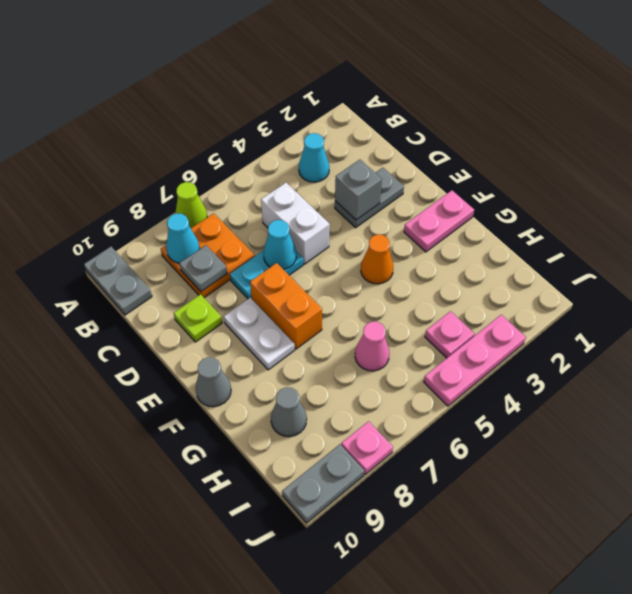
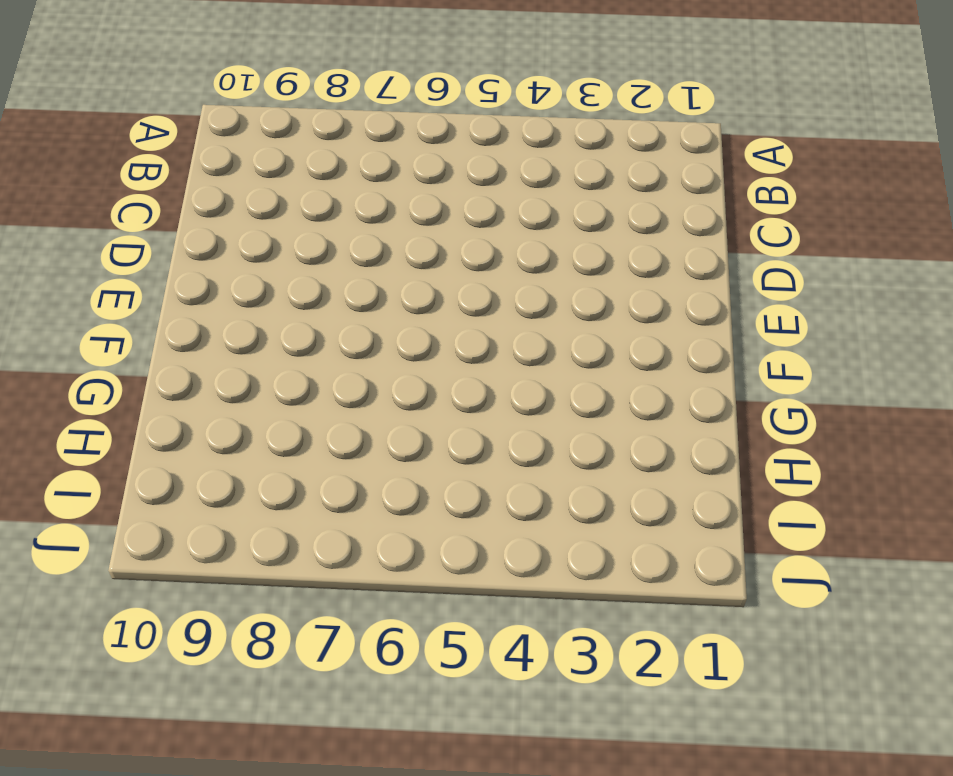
none -> lime cone A7 level 1
none -> grey plate A10:B10 level 1
none -> cyan cone B3 level 1

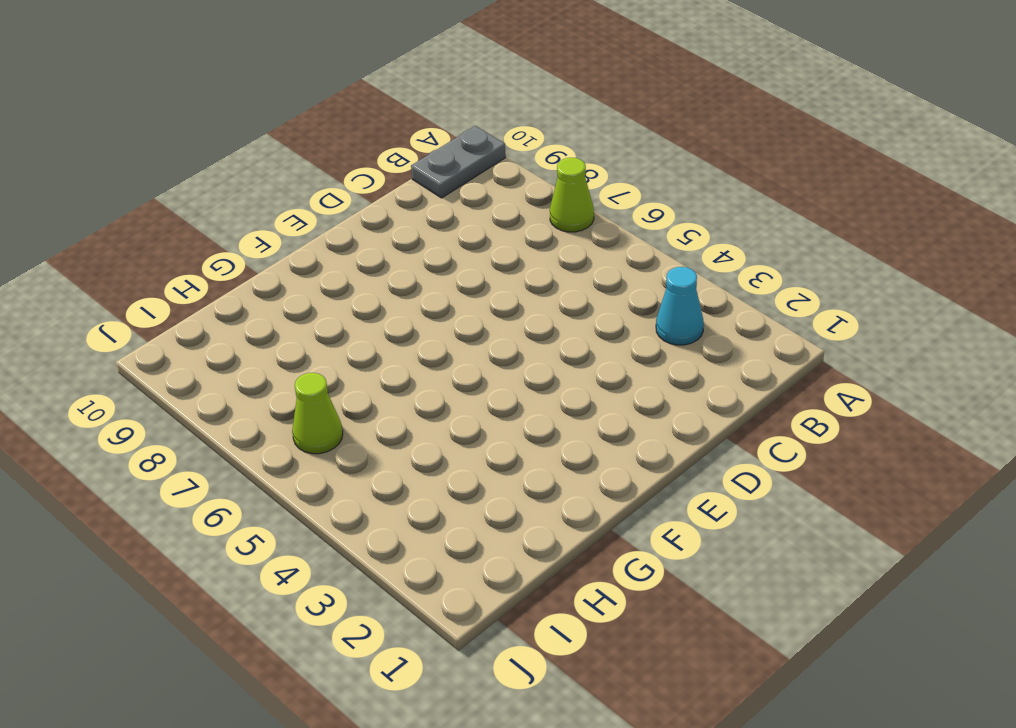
lime cone I6 level 1 -> none
none -> orange plate B7:C8 level 1
none -> white brick C5:D5 level 1
none -> grey plate D2:D3 level 1

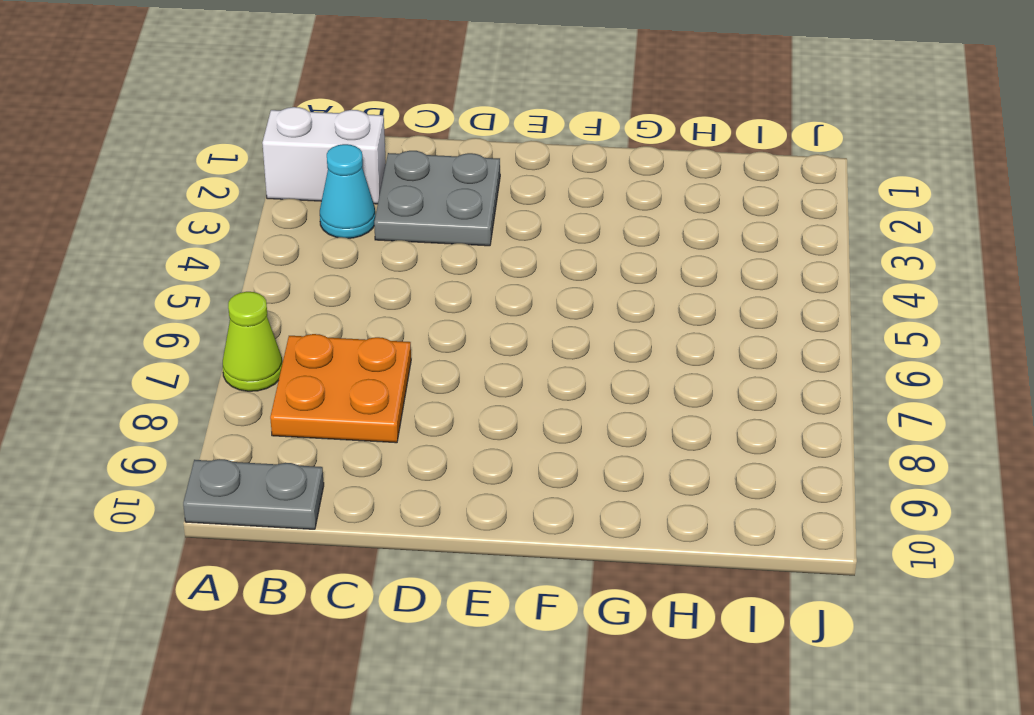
white brick A2:B2 level 1 -> white brick C5:D5 level 1
grey plate C2:D3 level 1 -> grey plate D2:D3 level 1
none -> cyan plate D6:D7 level 1
none -> lime plate D9 level 1
none -> orange brick E7:F7 level 1

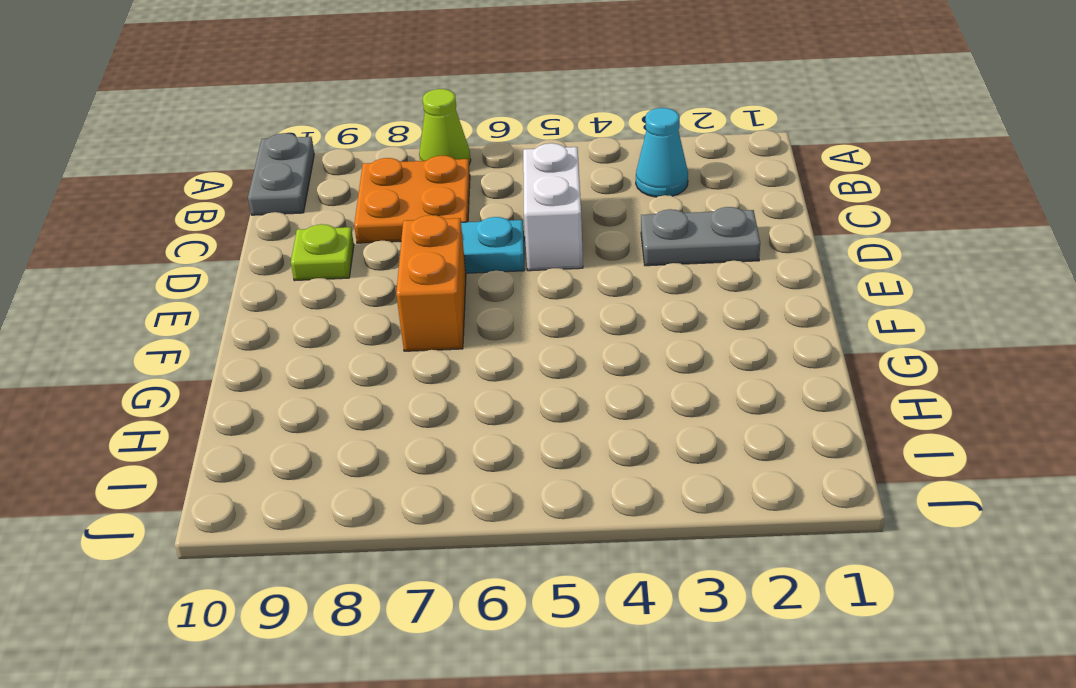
none -> white plate E8:F8 level 1
none -> pink plate F1:F2 level 1
none -> orange cone F4 level 1

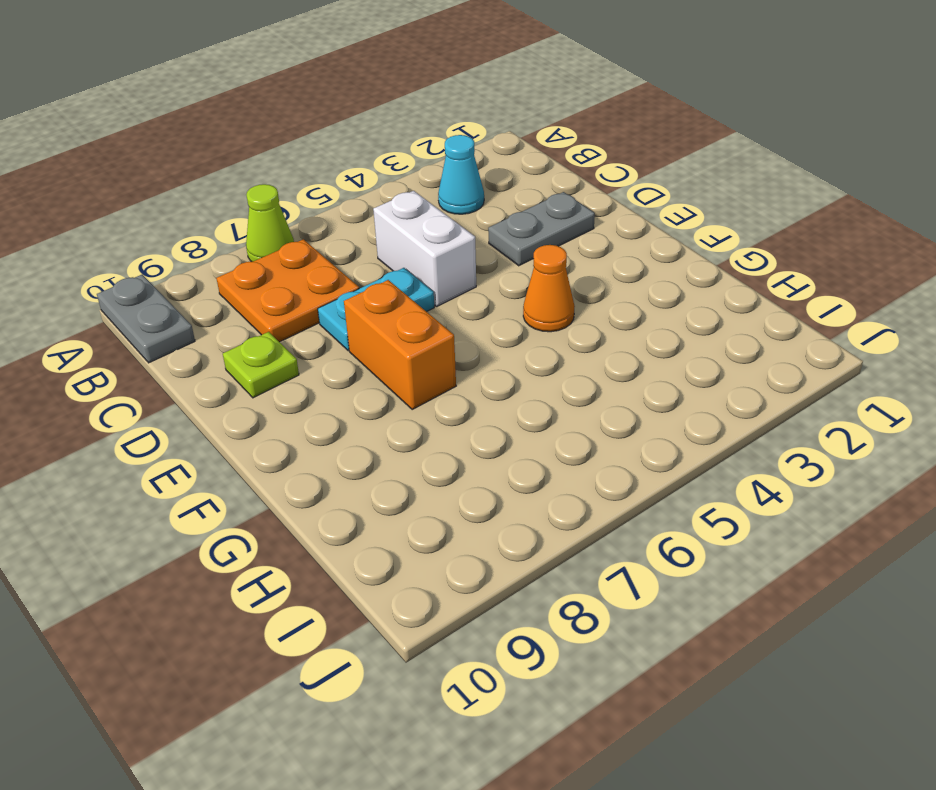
none -> white plate E8:F8 level 1
none -> pink plate F1:F2 level 1
none -> grey cone F10 level 1

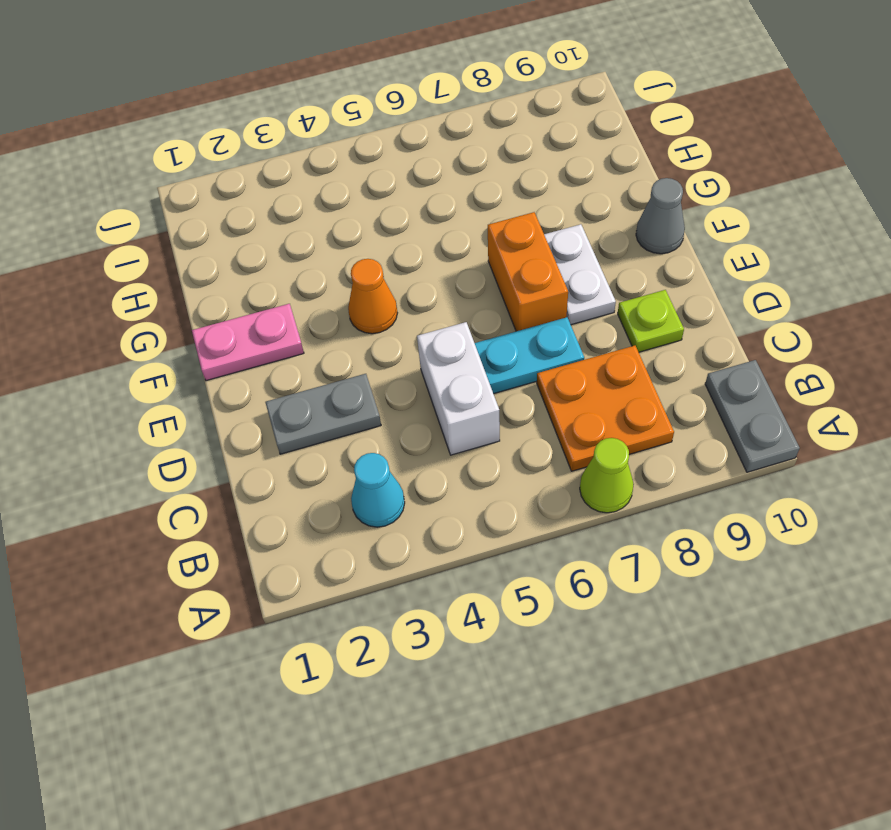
none -> pink cone H6 level 1
none -> grey cone H9 level 1
none -> pink plate I4 level 1

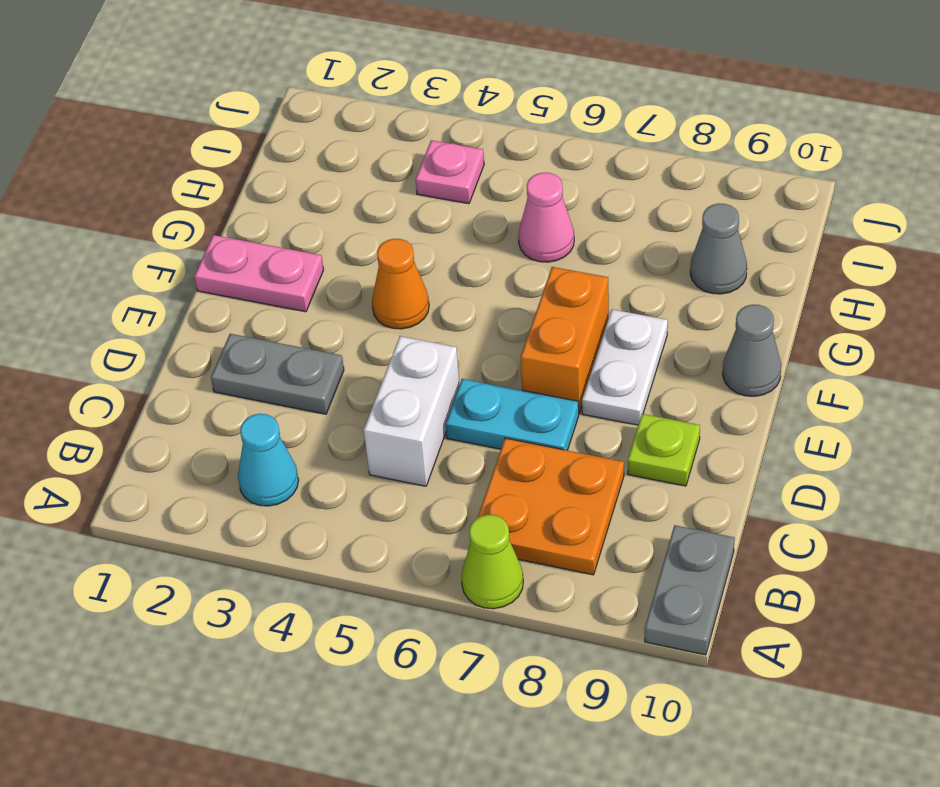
none -> pink plate J3:J5 level 1
none -> pink plate J8 level 1
none -> grey plate J9:J10 level 1

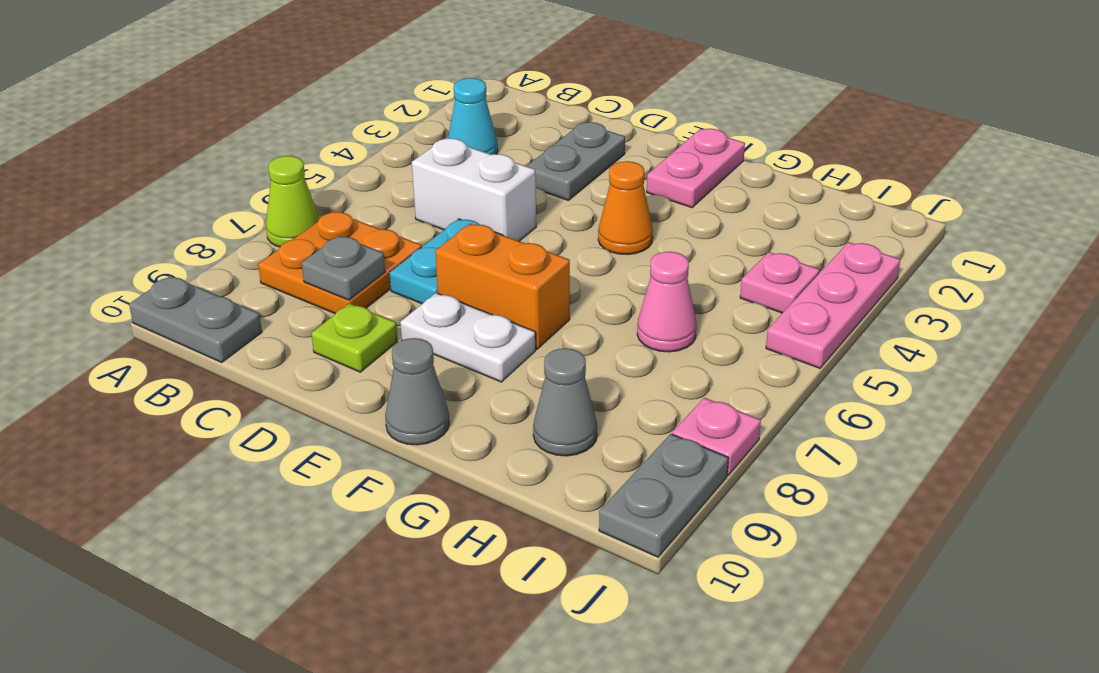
none -> cyan cone B8 level 2
none -> grey brick D3 level 2
none -> cyan cone D6 level 2

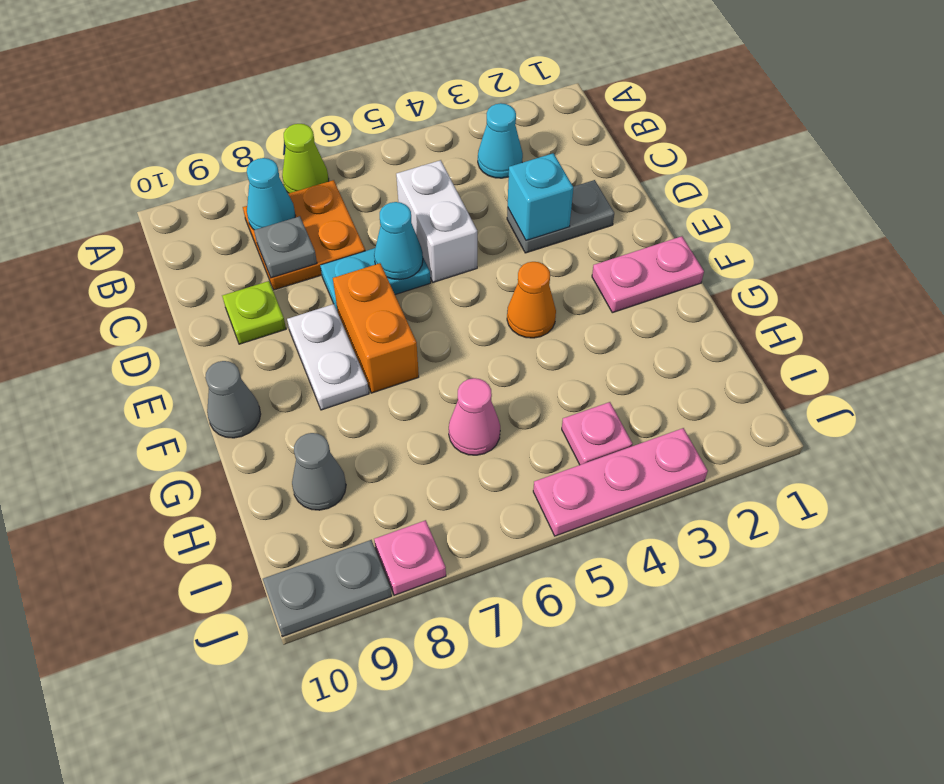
cyan brick D3 level 2 -> grey brick D3 level 2
none -> grey plate A10:B10 level 1

